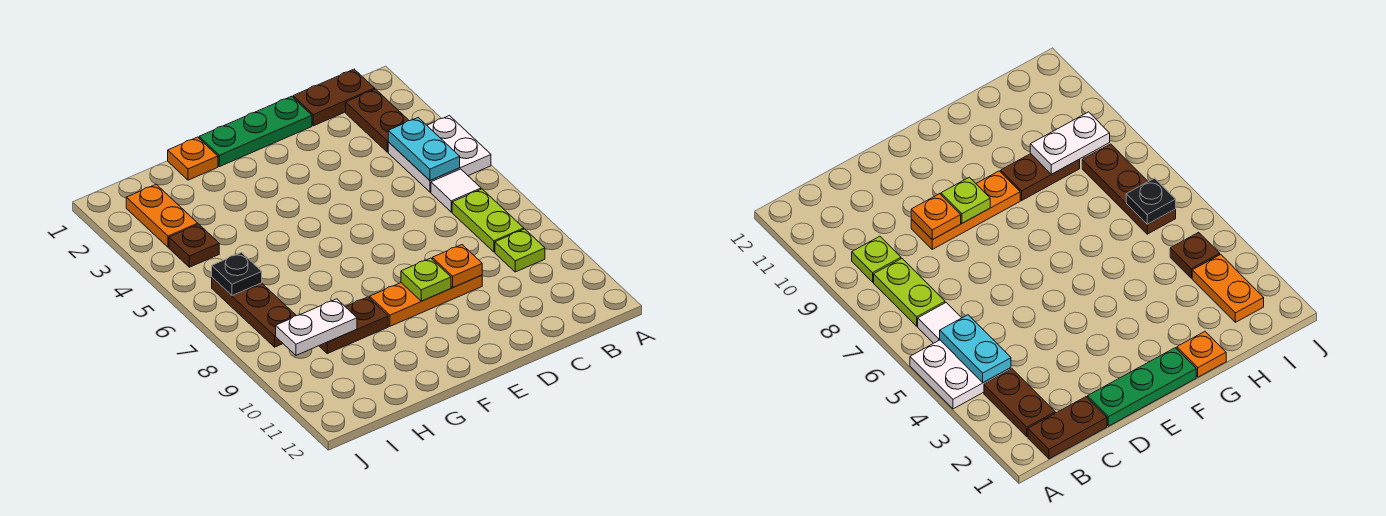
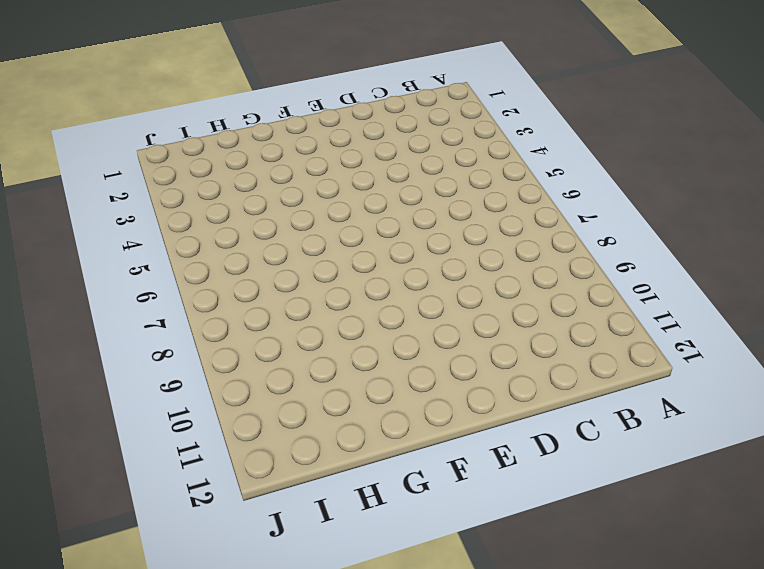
none -> white plate A4:B5 level 1
none -> brown plate B1:C1 level 1
none -> brown plate B2:B3 level 1

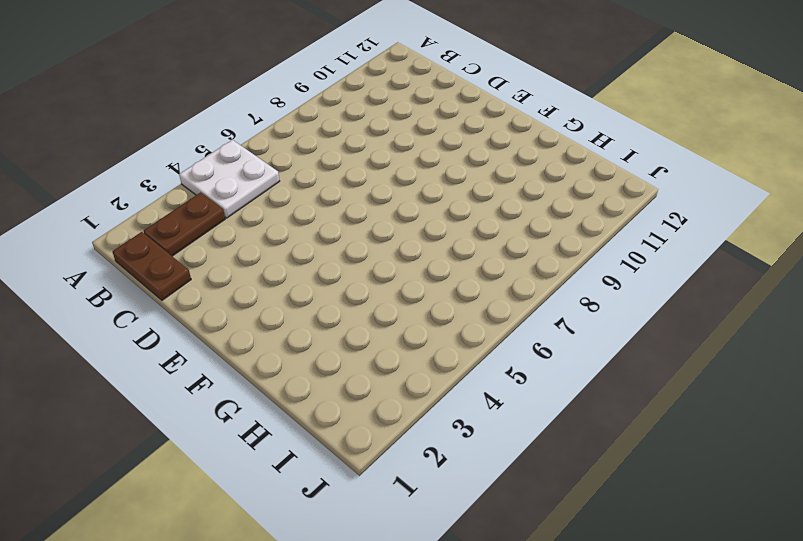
none -> white tile B6 level 1
none -> lime plate B7:B8 level 1
none -> lime plate B9 level 1

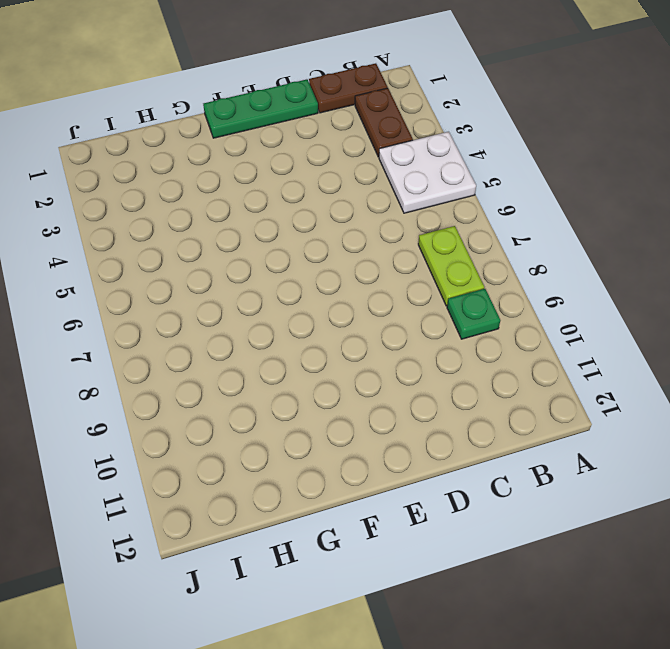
green plate B9 level 1 -> lime plate B9 level 1
none -> white tile B6 level 1
none -> orange plate D9:F9 level 1
none -> orange plate G1 level 1

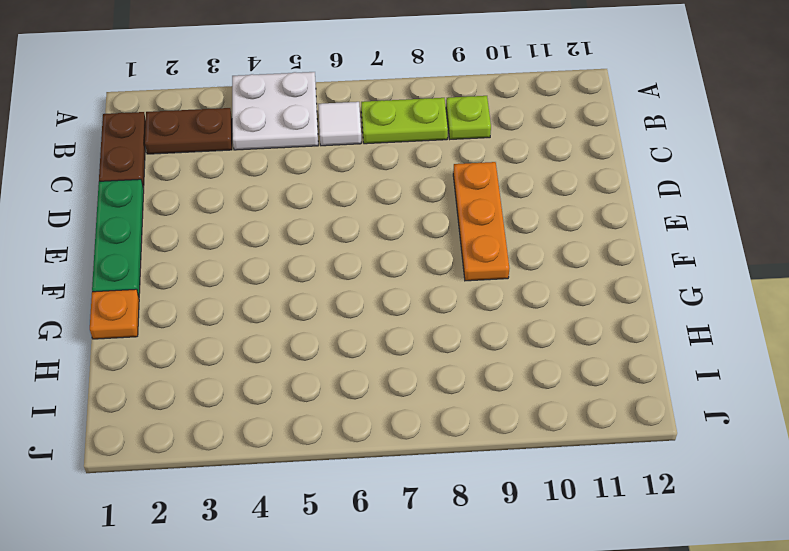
none -> brown plate G9:H9 level 1
none -> orange plate I2:I3 level 1
none -> brown plate I4 level 1

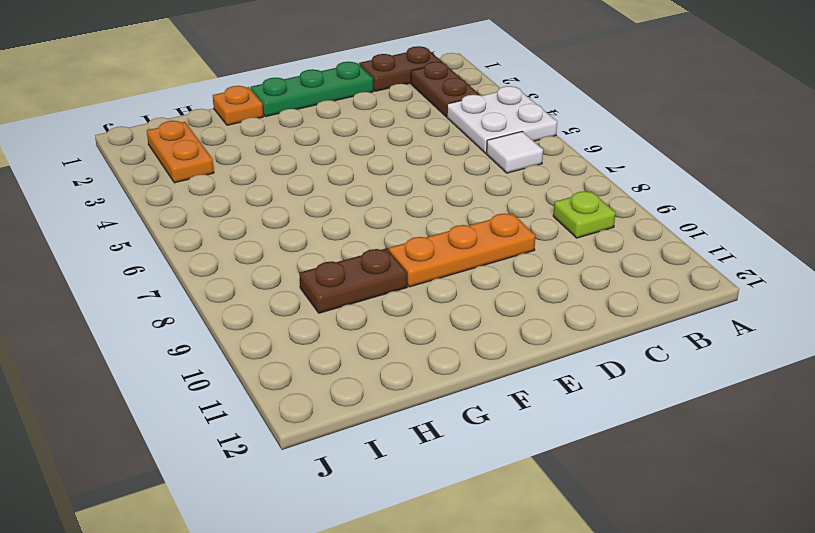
none -> lime plate B7:B8 level 1
none -> brown plate I4 level 1
none -> brown plate I6:I8 level 1

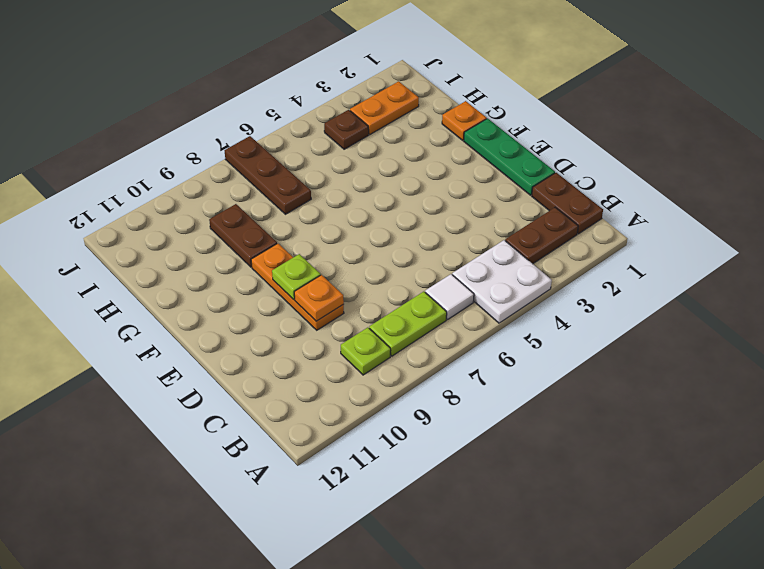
brown plate H7:J7 level 1 -> brown plate I6:I8 level 1
none -> cyan plate B4:B5 level 2
none -> white plate H9:I9 level 2
none -> black plate I6 level 2

